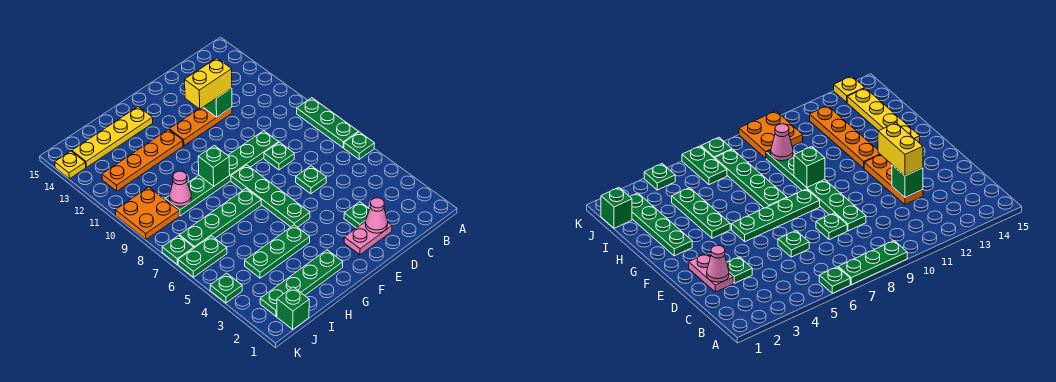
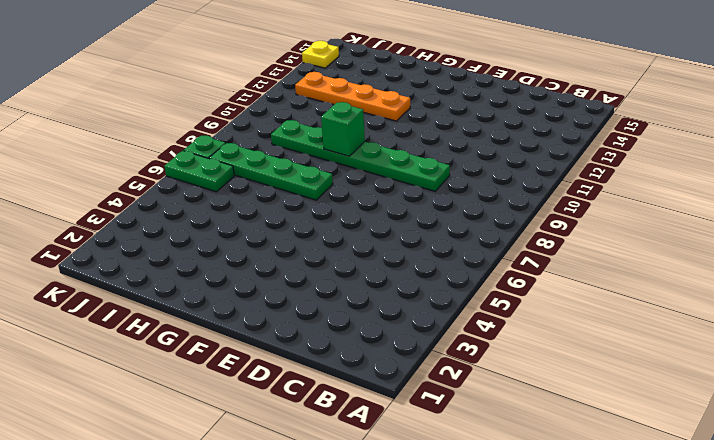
none -> green plate A6 level 1
none -> green plate A7:A9 level 1
none -> pink plate D2:E2 level 1

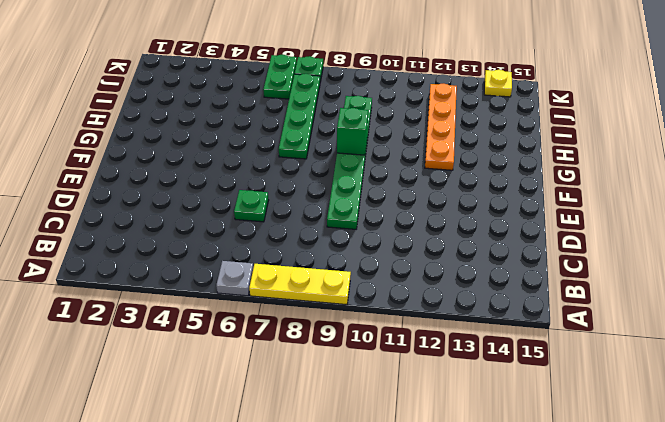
grey plate A6 level 1 -> green plate A6 level 1
yellow plate A7:A9 level 1 -> green plate A7:A9 level 1
none -> pink plate D2:E2 level 1
none -> green plate D3 level 1
none -> green plate D8 level 1

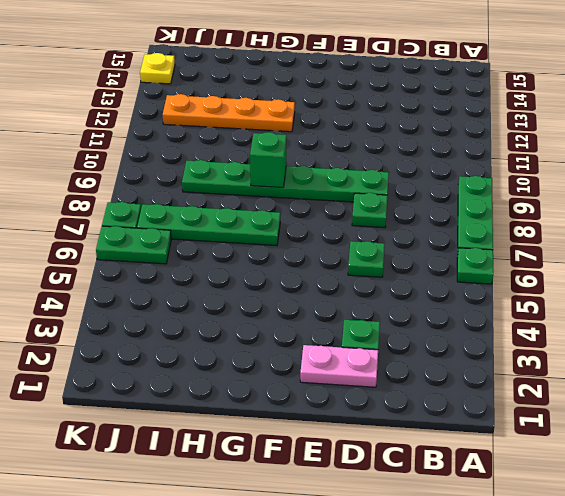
none -> orange plate D12:F12 level 1
none -> green plate F5:F8 level 1
none -> green plate G2:J2 level 1

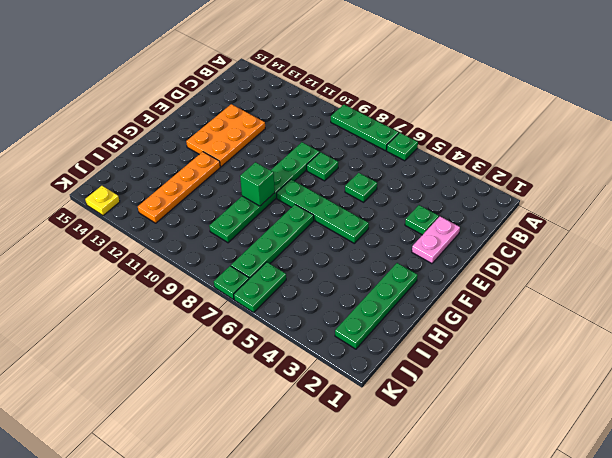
orange plate D12:F13 level 1 -> orange plate D12:F12 level 1
none -> green plate G4:I4 level 1
none -> yellow plate G14:J14 level 1
none -> green brick J1 level 1

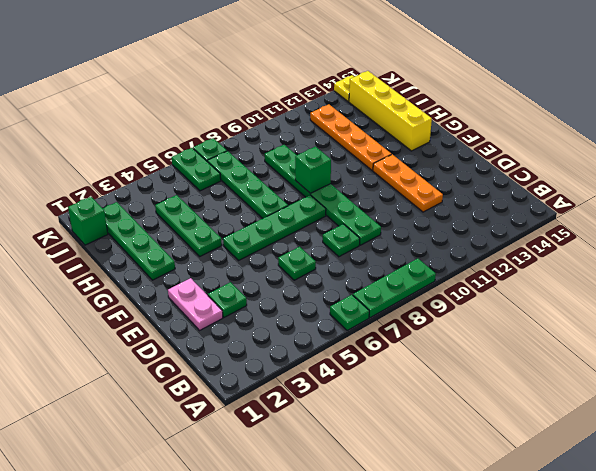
yellow brick G14:J14 level 1 -> yellow plate G14:J14 level 1
none -> orange plate J9:K10 level 1
none -> green plate K4 level 1
none -> pink cone D2 level 2

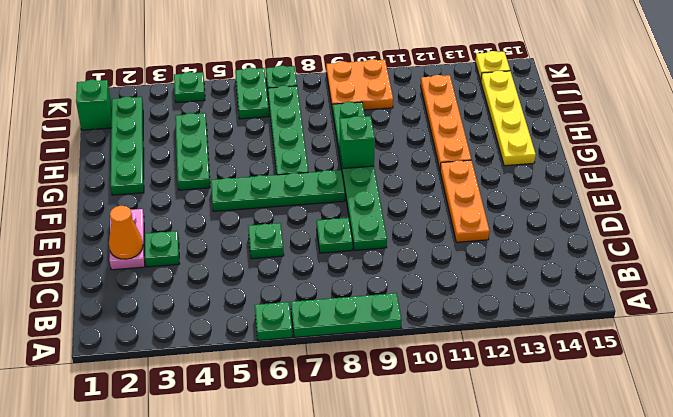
orange cone D2 level 2 -> pink cone D2 level 2
none -> green brick D12 level 2
none -> pink cone I9 level 2
none -> yellow brick D12:E12 level 3

